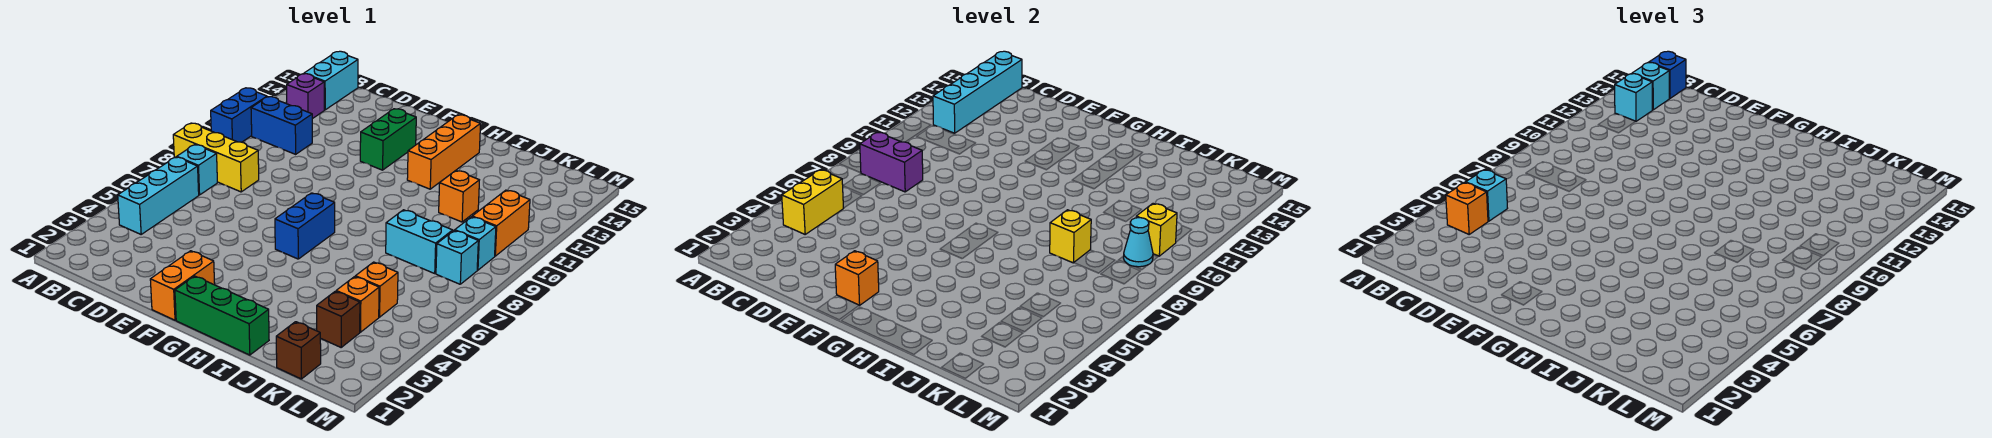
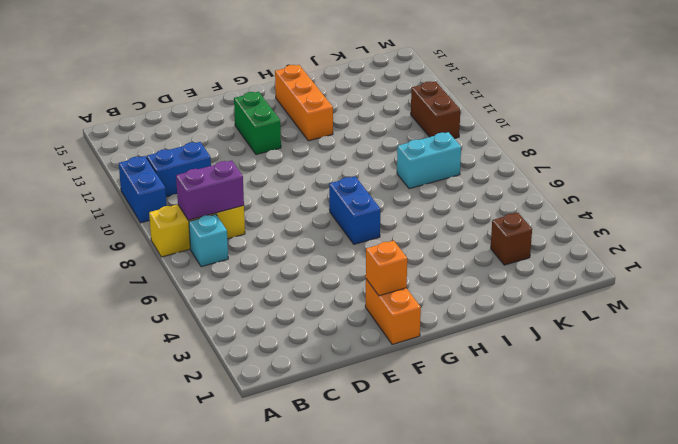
brown brick L10:L11 level 1 -> orange brick L10:L11 level 1
none -> cyan brick B4:B6 level 1
none -> purple brick B13 level 1
none -> cyan brick B14:B15 level 1
none -> green brick G1:I1 level 1

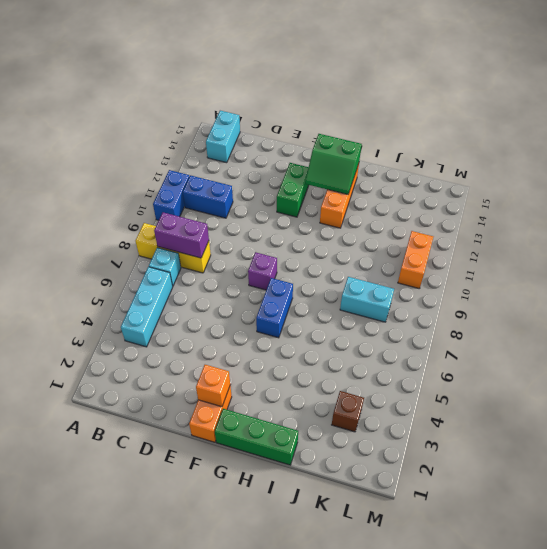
purple brick F8 level 1 -> purple brick B13 level 1
green slope G13:H14 level 2 top 14 -> none
none -> orange brick J11 level 1
none -> brown brick K1 level 1
none -> orange brick K4 level 1
none -> orange brick K5 level 1

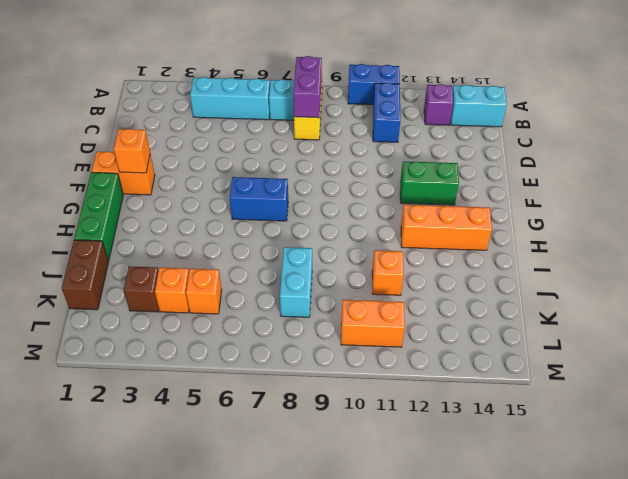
brown brick J1:K1 level 1 -> brown brick K1 level 1
none -> cyan brick L8 level 1
none -> cyan brick L9 level 1
none -> yellow brick B4:B5 level 2
none -> cyan brick B12:B15 level 2

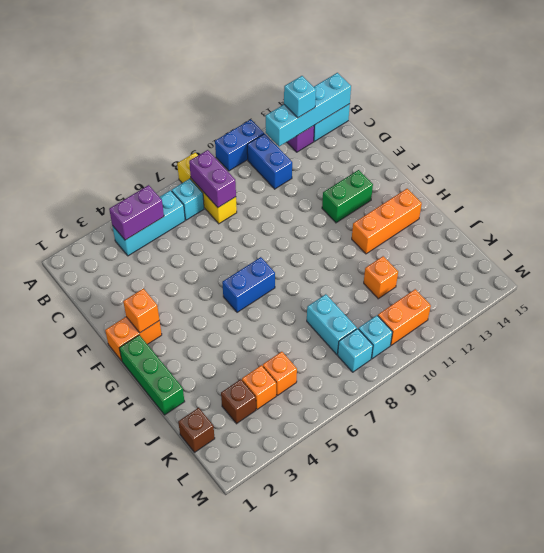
purple brick B4:B5 level 2 -> yellow brick B4:B5 level 2
none -> yellow brick J8 level 2
none -> cyan cone L9 level 2
none -> yellow brick L10 level 2
none -> orange brick B4 level 3

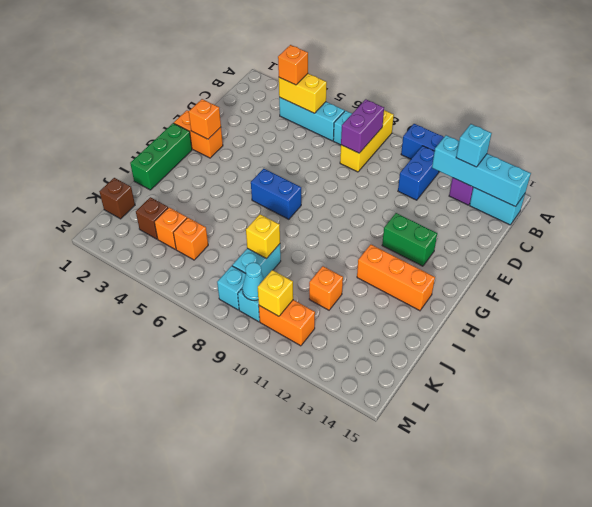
none -> cyan brick B5 level 3
none -> cyan brick B14 level 3
none -> blue brick B15 level 3

